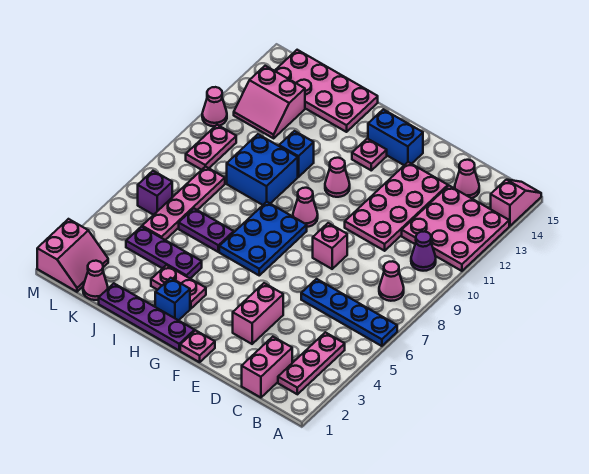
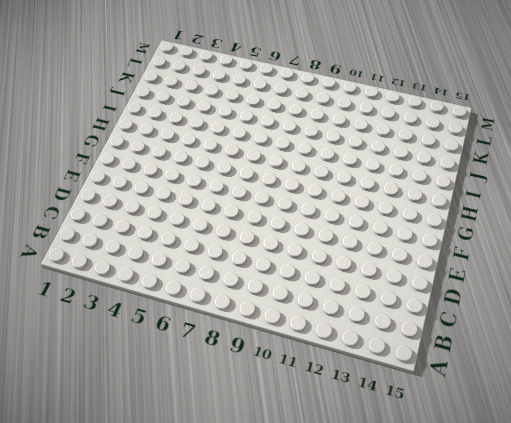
none -> blue plate A6:D6 level 1
none -> pink plate A11:C13 level 1
none -> pink slope A14:A15 level 1 top 14
none -> pink plate B2:B4 level 1

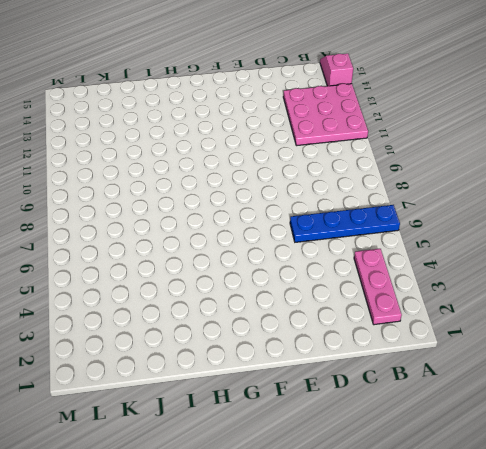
none -> pink cone B8 level 1
none -> purple cone B10 level 1
none -> pink brick C1:C2 level 1
none -> pink cone C14 level 1

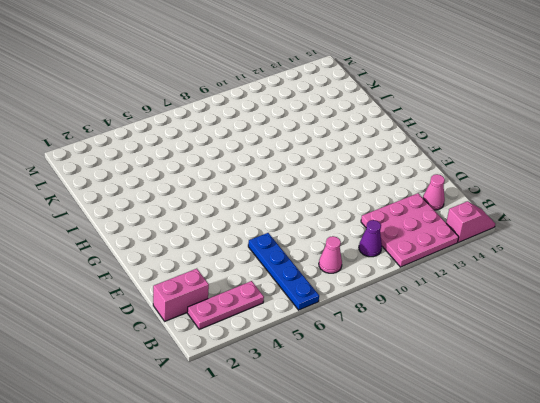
none -> pink plate D10:E13 level 1
none -> pink brick E3:E4 level 1
none -> pink brick E8 level 1
none -> pink plate F1 level 1

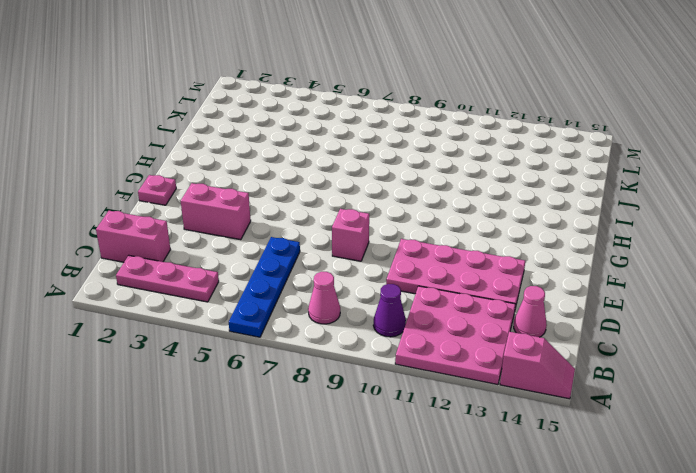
none -> blue brick F14:G14 level 1
none -> purple plate G1:J1 level 1
none -> blue plate G6:H8 level 1
none -> pink cone G9 level 1

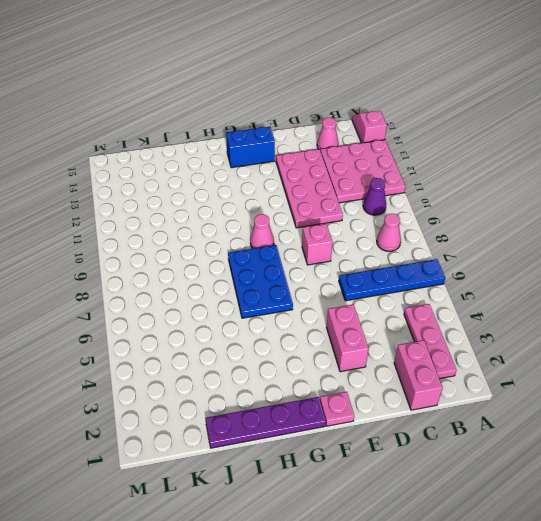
none -> pink cone G11 level 1
none -> pink plate G13 level 1
none -> blue brick H2 level 1
none -> pink plate H3:I3 level 1

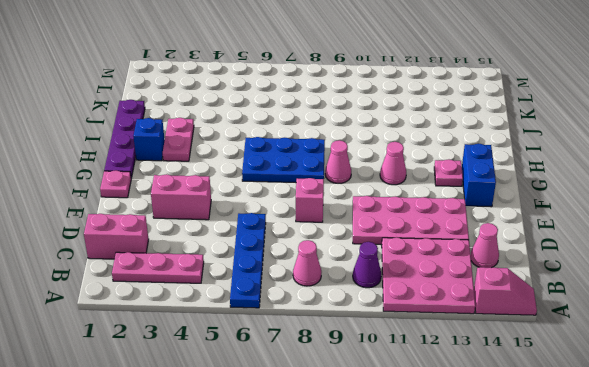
none -> purple plate I4:K4 level 1
none -> purple plate I6:J6 level 1
none -> blue brick I9:J10 level 1
none -> blue brick I11 level 1

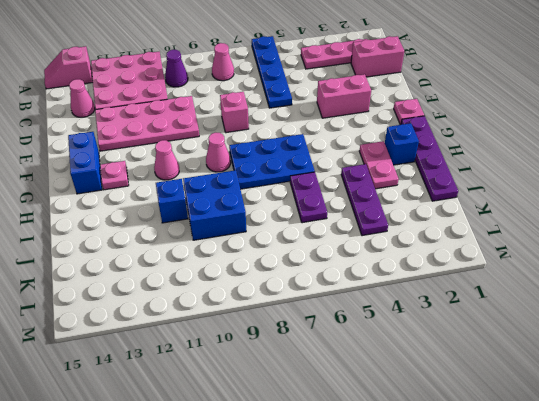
none -> pink plate I14:L15 level 1
none -> pink cone K1 level 1
none -> pink plate K5:K8 level 1
none -> pink slope K12:L13 level 1 top 13

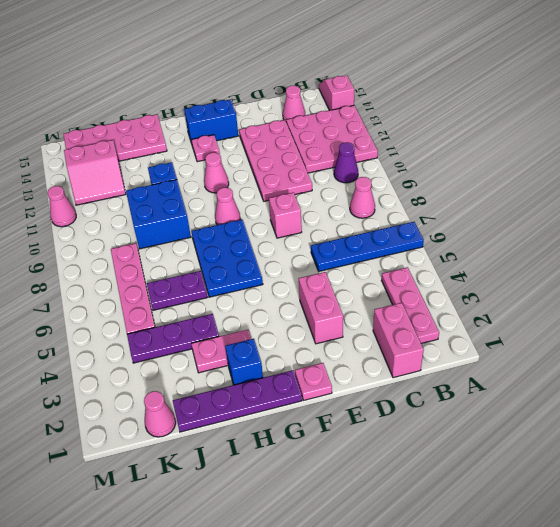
none -> pink slope L1:M2 level 1 top M
none -> purple brick L6 level 1
none -> pink plate L9:L10 level 1

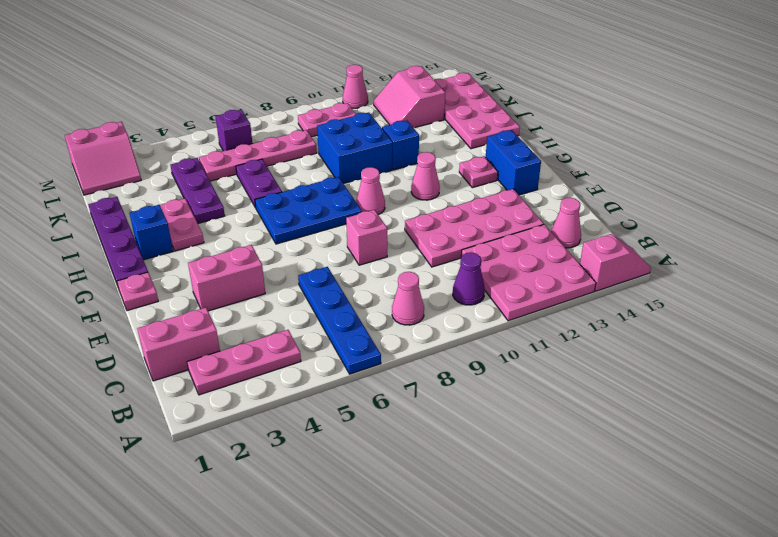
none -> pink cone K1 level 1

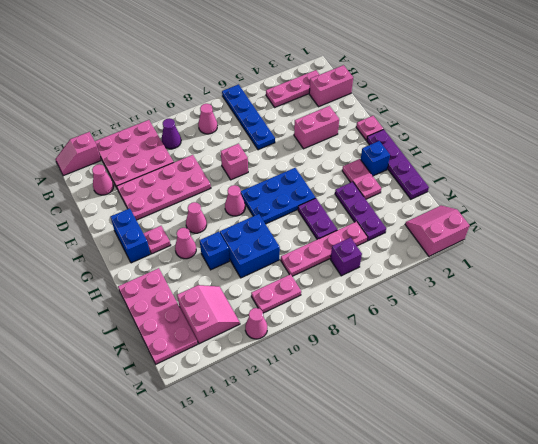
pink cone H12 level 1 -> pink cone K1 level 1

